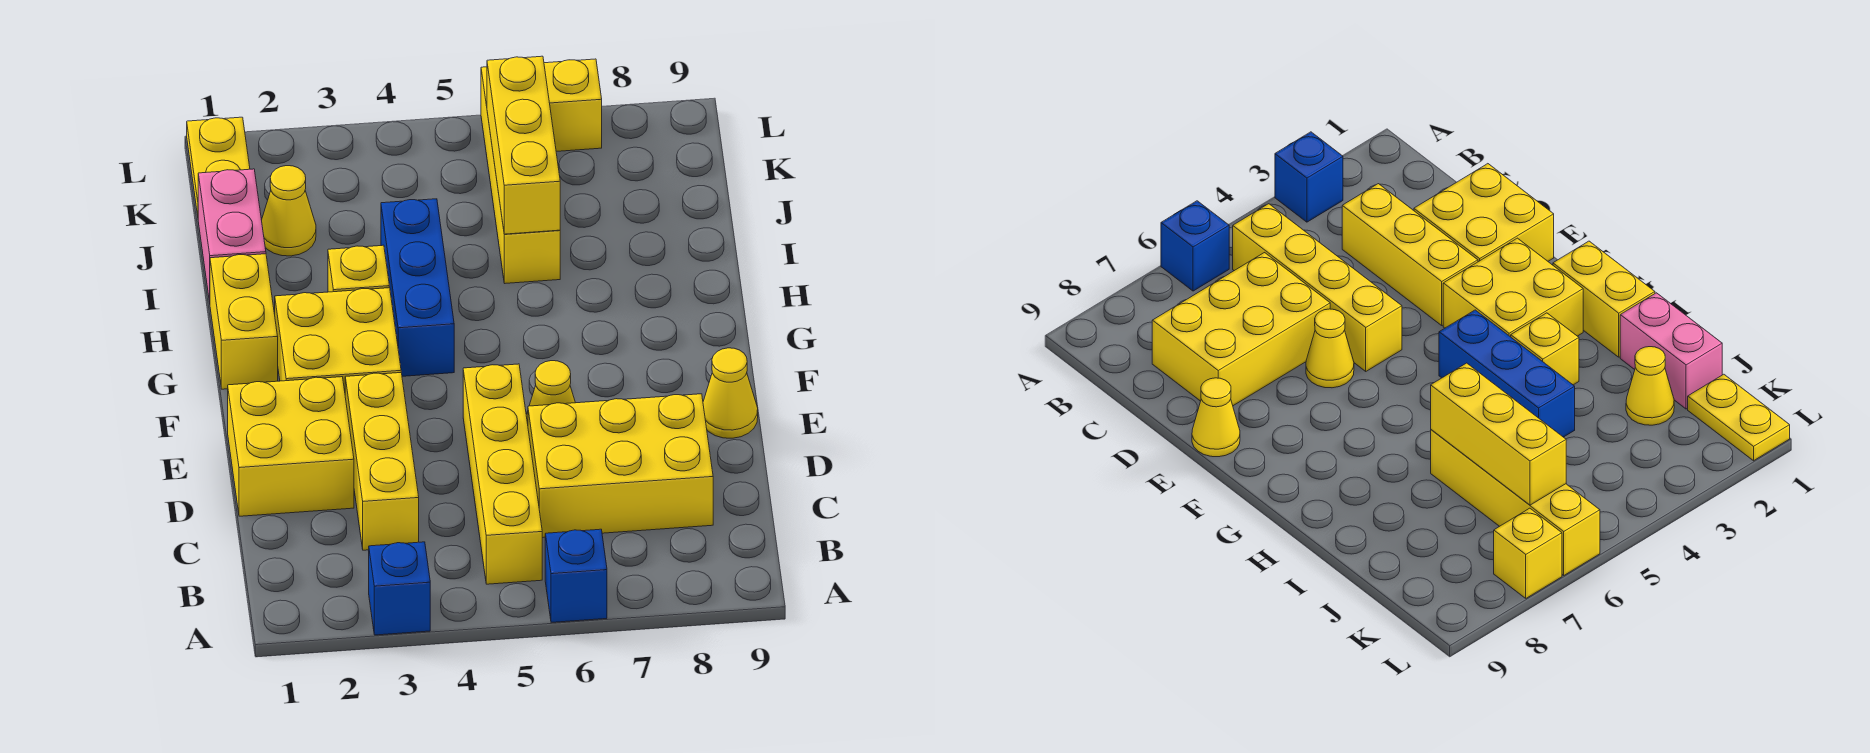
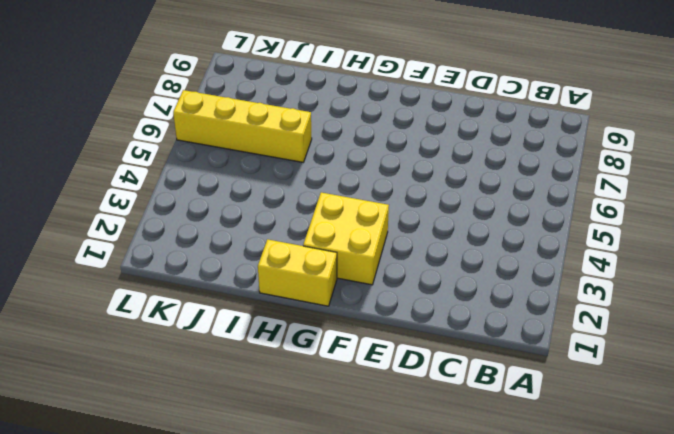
none -> blue brick A3 level 1
none -> blue brick A6 level 1
none -> yellow brick B5:E5 level 1

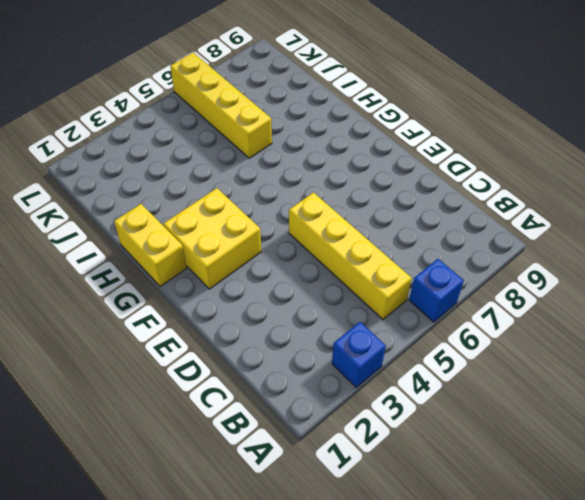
none -> yellow brick C3:E3 level 1
none -> yellow brick C6:D8 level 1
none -> yellow brick D1:E2 level 1

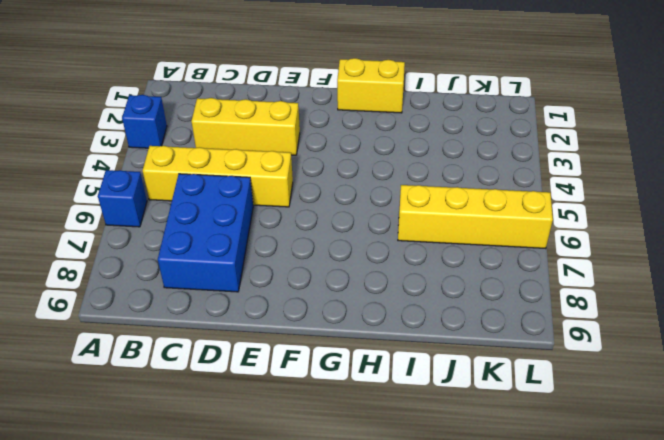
blue brick C6:D8 level 1 -> yellow brick C6:D8 level 1
none -> yellow brick D1:E2 level 1
none -> yellow cone E6 level 1
none -> yellow cone E9 level 1

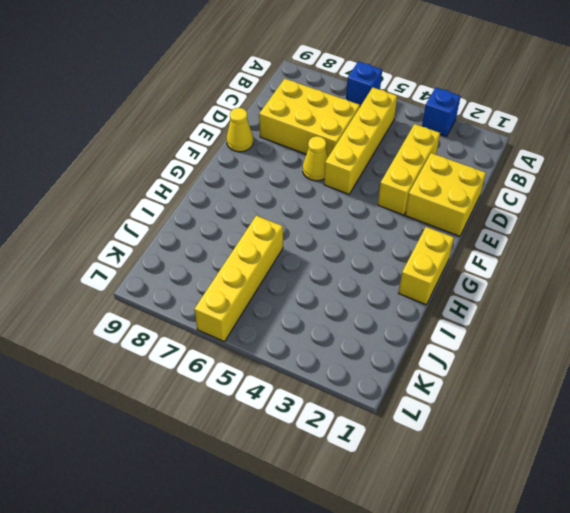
none -> yellow brick F2:G3 level 1
none -> blue brick G4:I4 level 1
none -> yellow brick H3 level 1

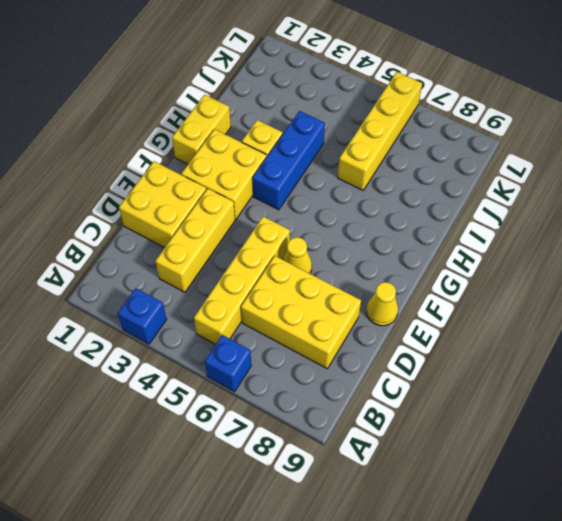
none -> pink brick I1:J1 level 1
none -> yellow cone J2 level 1
none -> yellow plate K1:L1 level 1

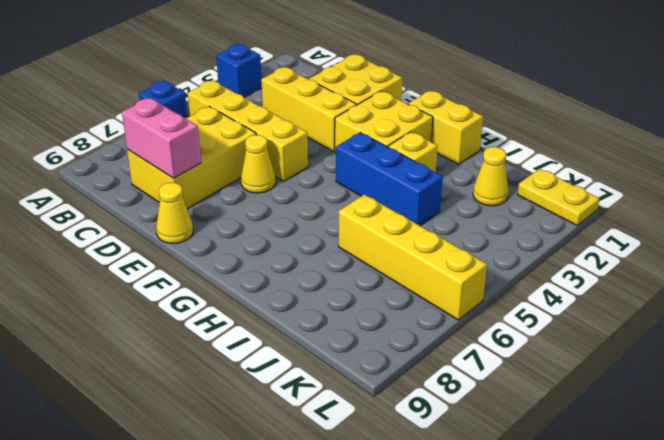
pink brick C8:D8 level 2 -> pink brick I1:J1 level 1
none -> yellow brick L7 level 1
none -> yellow brick I6:K6 level 2

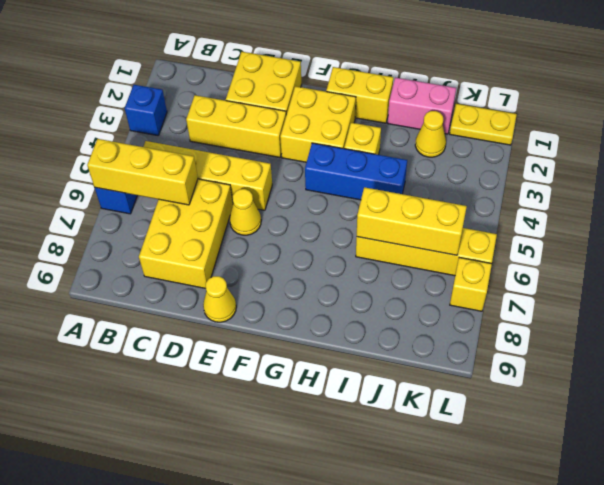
yellow brick A6:C6 level 2 -> none

